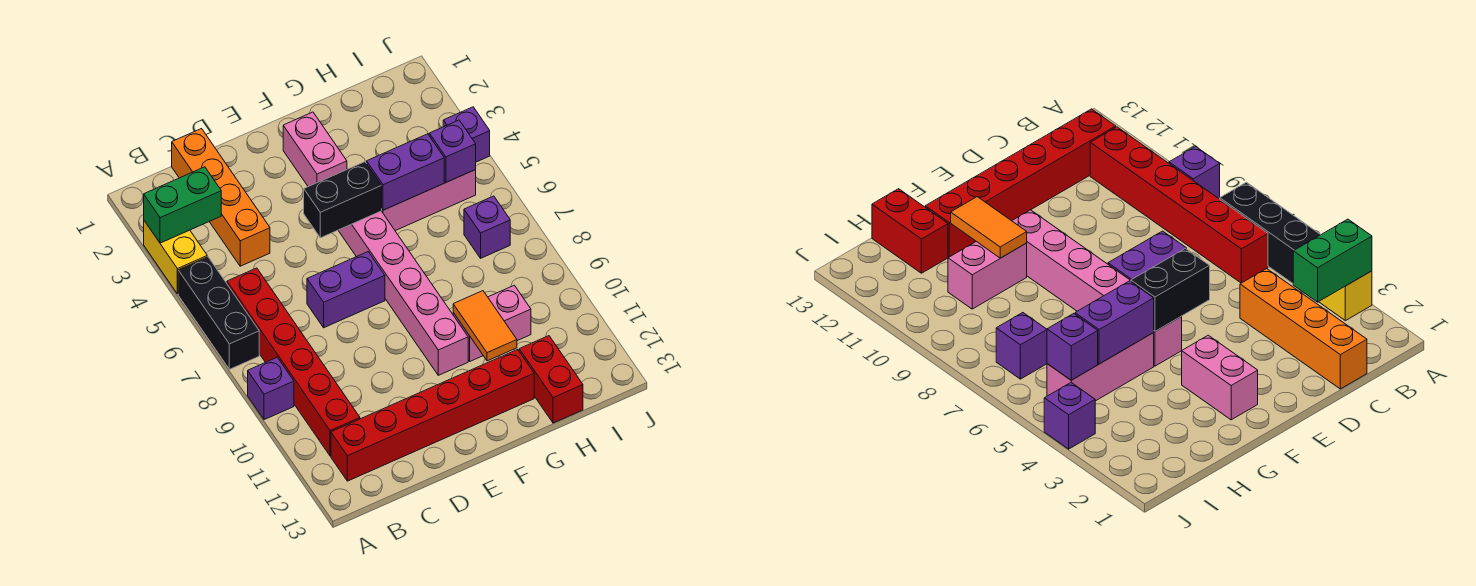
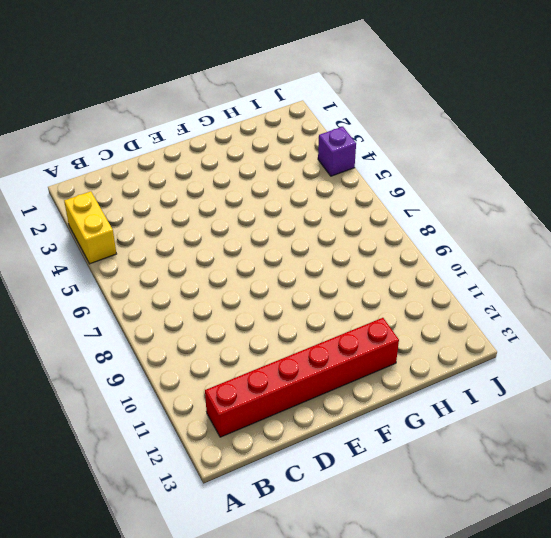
none -> black brick A5:A7 level 1
none -> purple brick A9 level 1
none -> red brick B6:B11 level 1

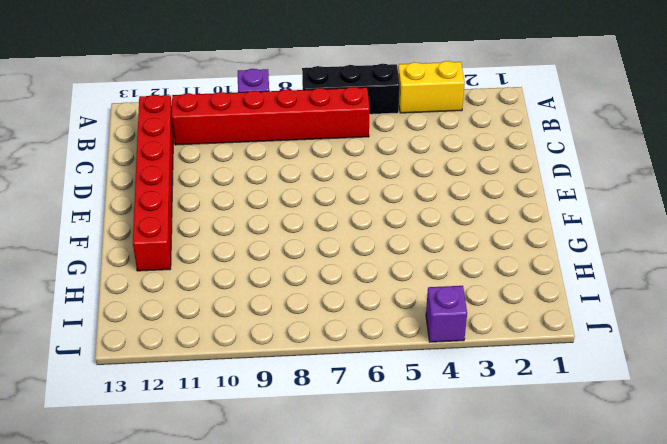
none -> orange brick C1:C4 level 1
none -> purple brick D7:E7 level 1
none -> pink brick F2:F3 level 1

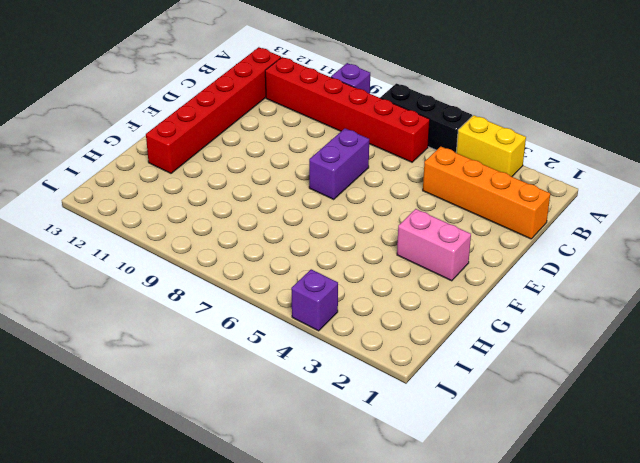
none -> pink brick F5:F10 level 1
none -> pink brick G5:I5 level 1
none -> pink brick G10:H10 level 1

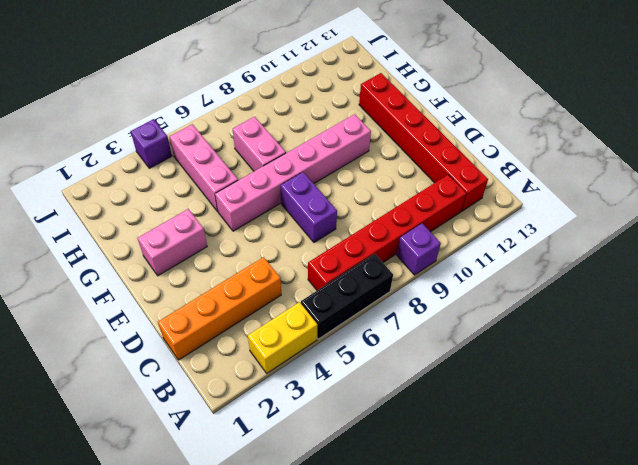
pink brick G7:H7 level 1 -> pink brick G10:H10 level 1
none -> red brick H12:H13 level 1
none -> purple brick I7 level 1
none -> green brick A3:B3 level 2

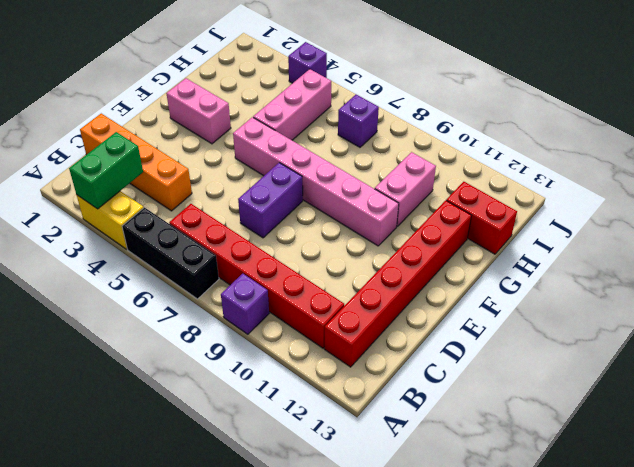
none -> black brick E5:F5 level 2
none -> purple brick G5:H5 level 2
none -> orange tile G10:G11 level 2

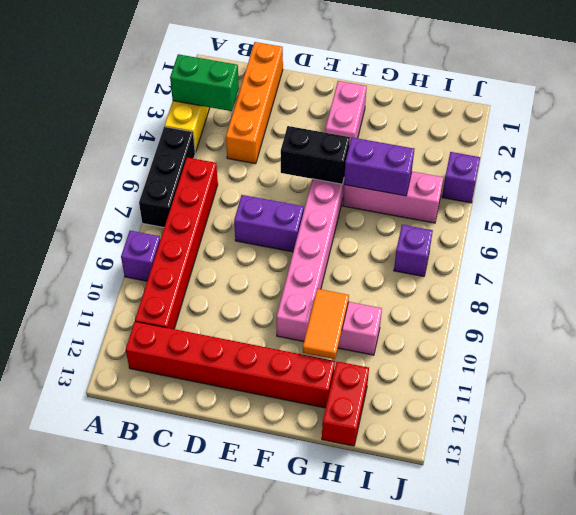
none -> purple brick I5 level 2

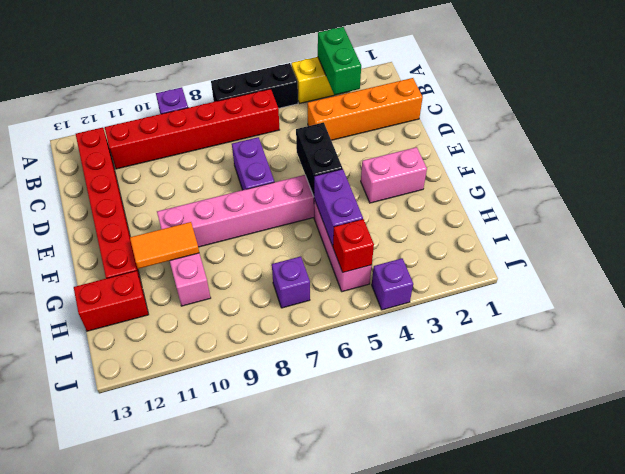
red brick I5 level 2 -> purple brick I5 level 2

